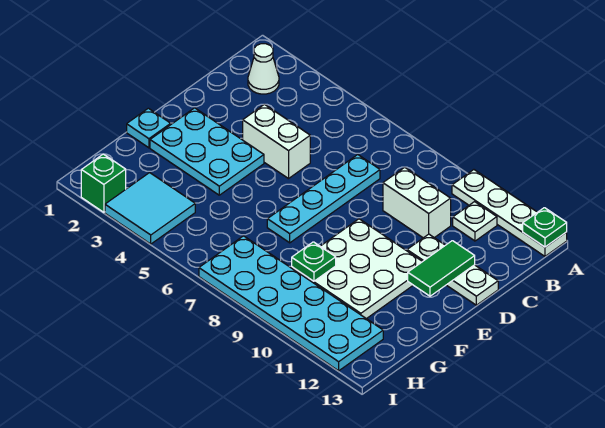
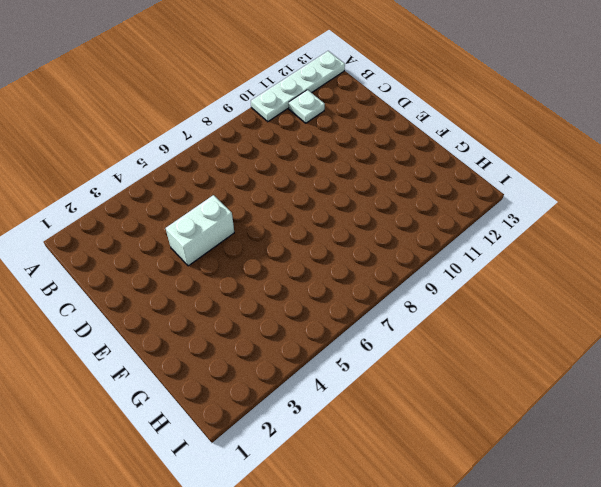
none -> white cone B2 level 1
none -> cyan plate C7:F7 level 1
none -> white brick C9:C10 level 1

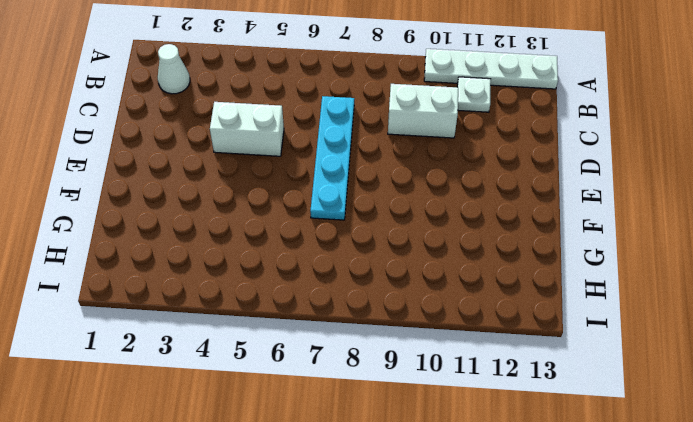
none -> white plate D11:D13 level 1
none -> cyan plate E2:F4 level 1
none -> white plate E9:G11 level 1

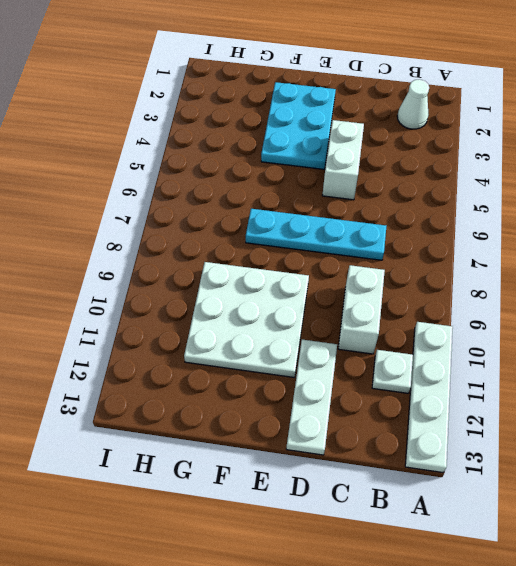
none -> cyan plate F1 level 1
none -> cyan tile H3:I4 level 1
none -> cyan plate H7:I12 level 1

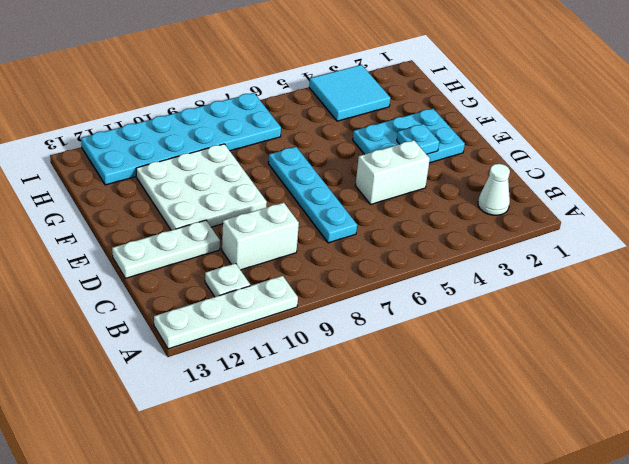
cyan plate E3 level 2 -> cyan plate F1 level 1
none -> green brick I2 level 1
none -> green plate A13 level 2
none -> green tile D12:E12 level 2

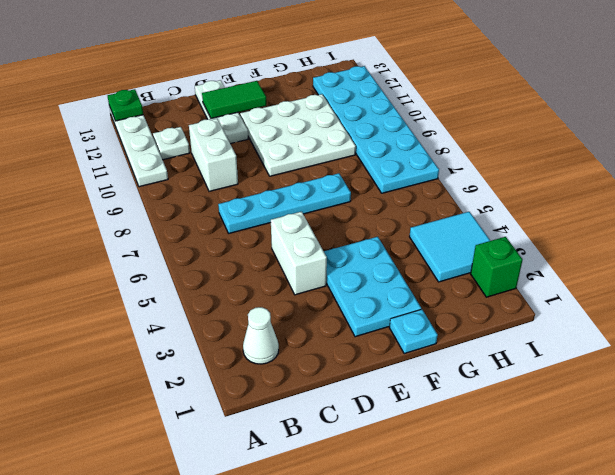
none -> green plate G9 level 2

